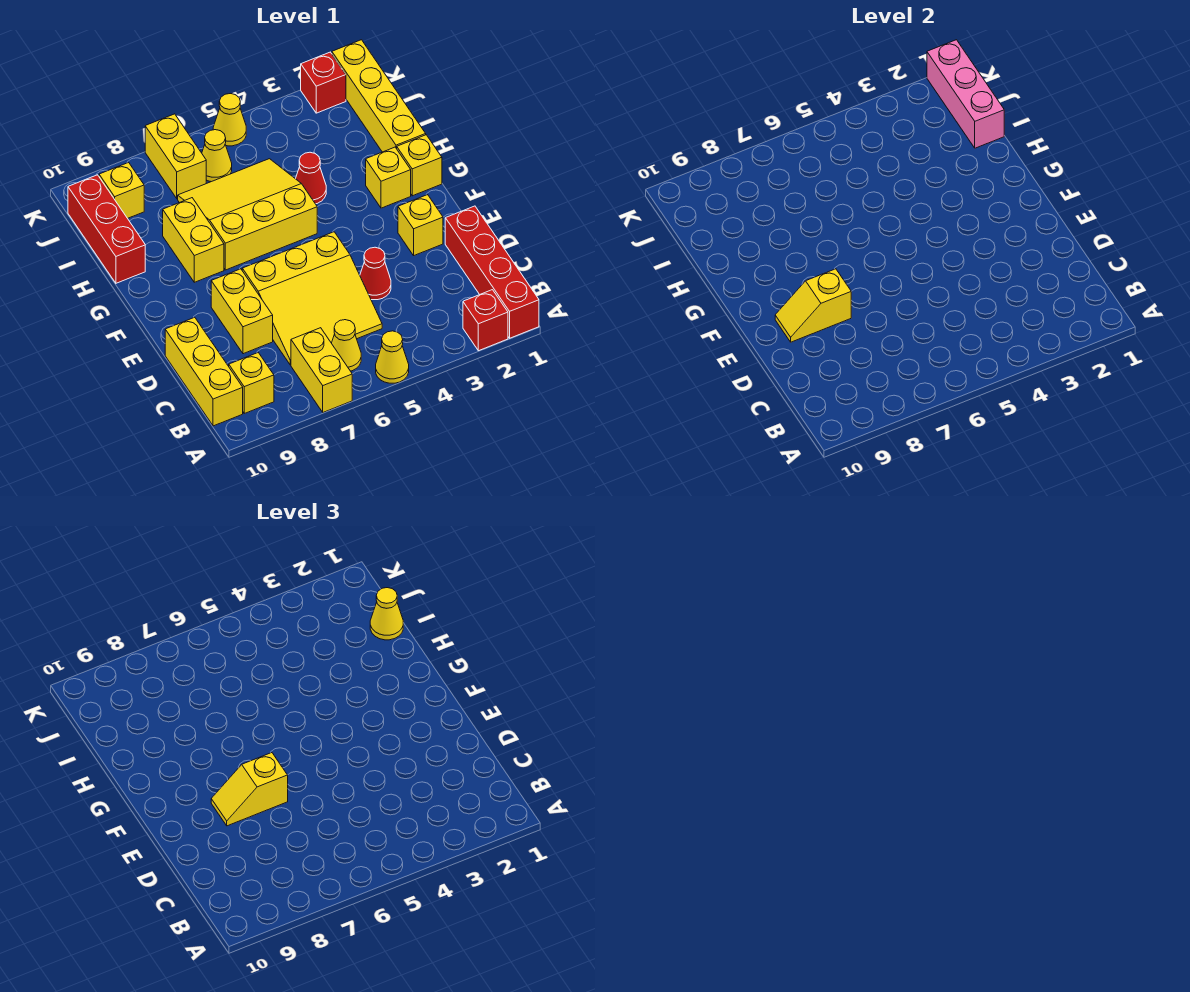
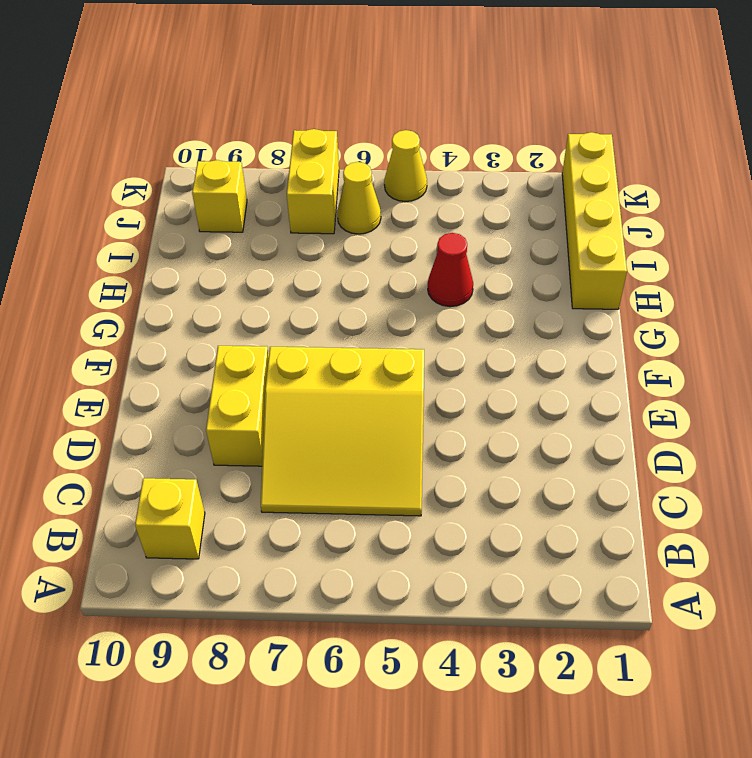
none -> red brick A1:D1 level 1
none -> red brick A2 level 1
none -> yellow cone A5 level 1

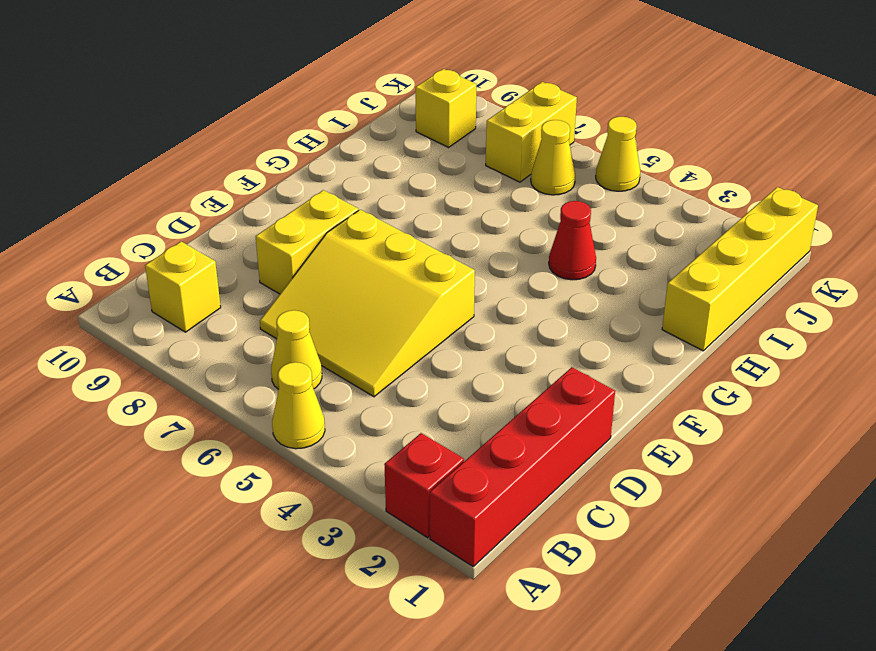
none -> yellow brick A7:B7 level 1
none -> yellow brick B10:D10 level 1
none -> red cone D4 level 1

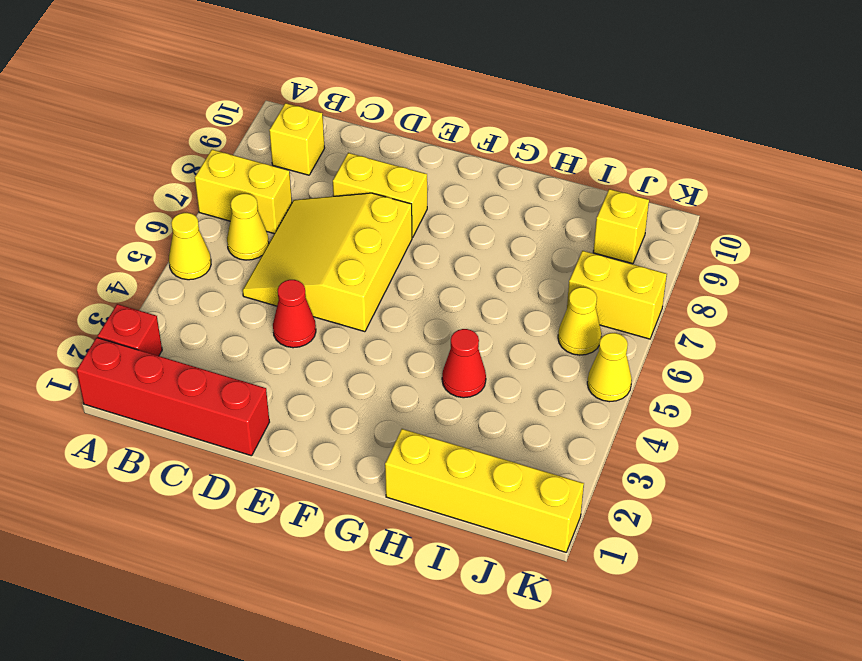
none -> yellow brick B10:D10 level 1
none -> yellow brick E2 level 1
none -> yellow brick G1 level 1

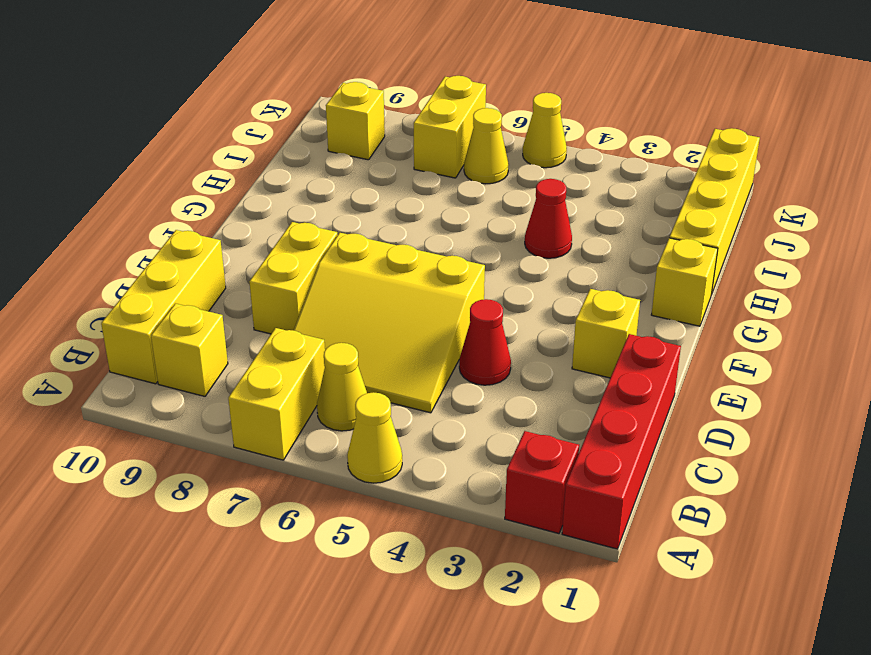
none -> yellow brick G2 level 1
none -> yellow slope G5:I7 level 1 top G
none -> yellow brick G8:H8 level 1

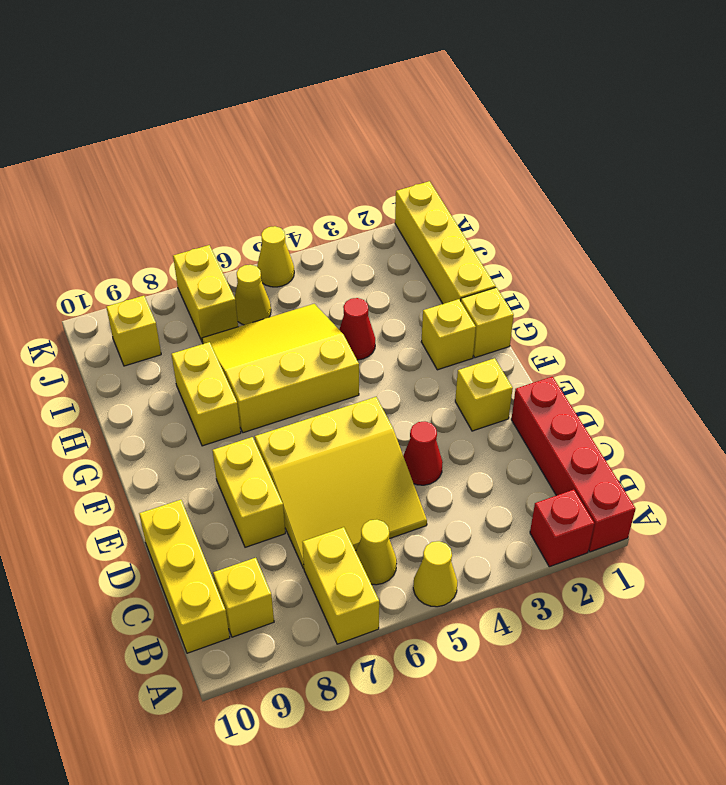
none -> red brick H10:J10 level 1
none -> red brick K2 level 1
none -> yellow slope E8:E9 level 2 top 8

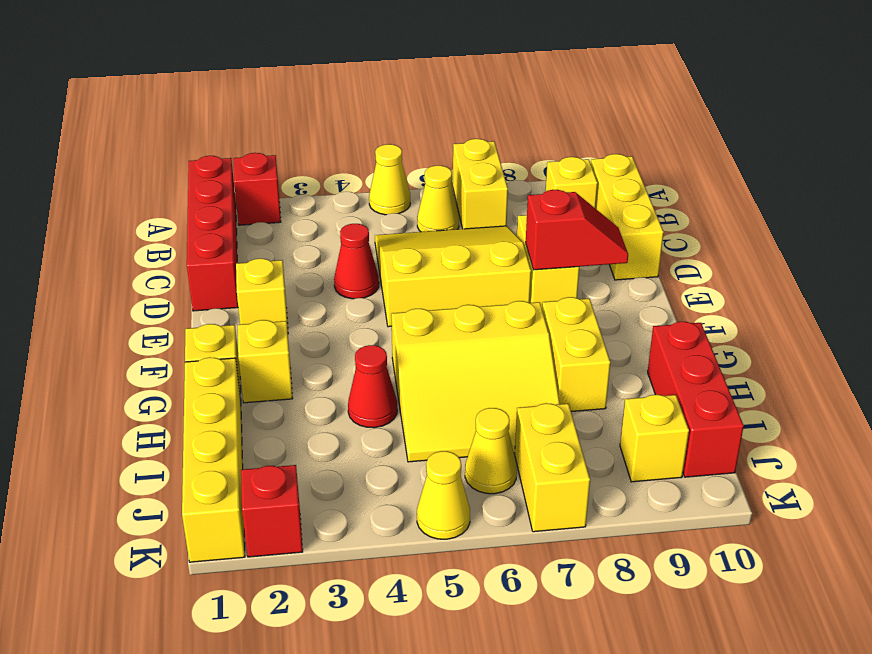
red slope E8:E9 level 2 top 8 -> yellow slope E8:E9 level 2 top 8
none -> pink brick I1:K1 level 2
none -> yellow slope E7:E8 level 3 top 7
none -> yellow cone I1 level 3

